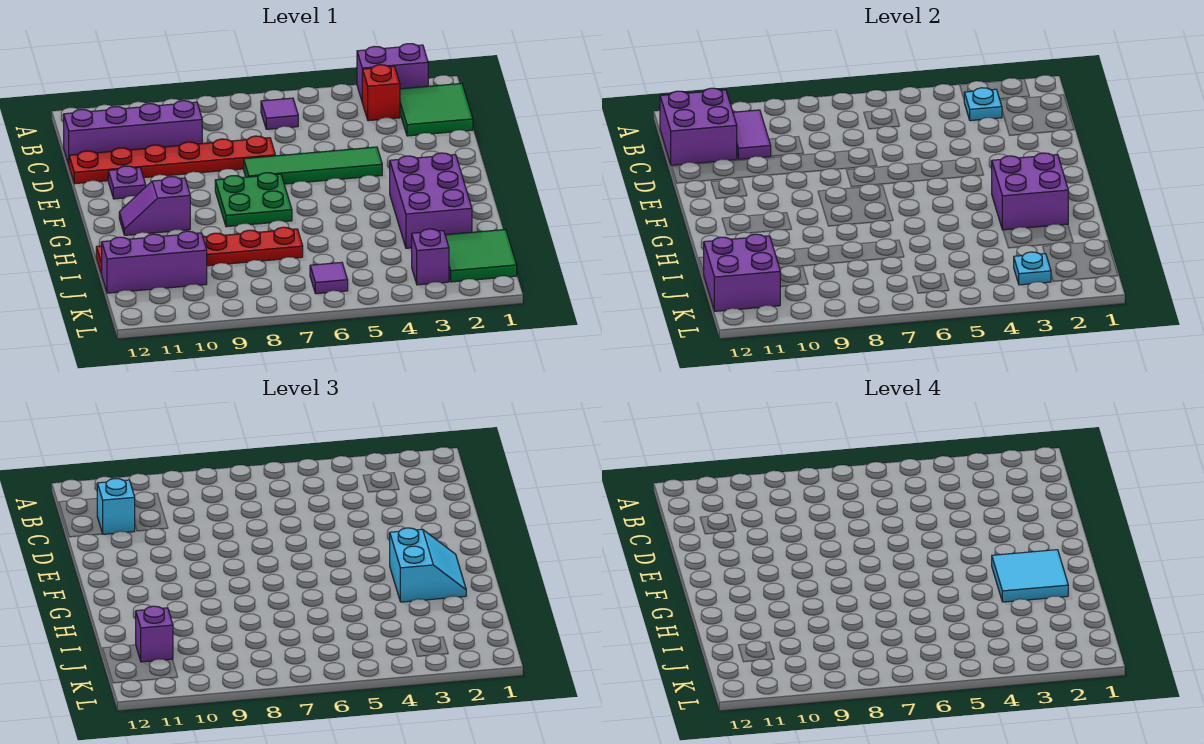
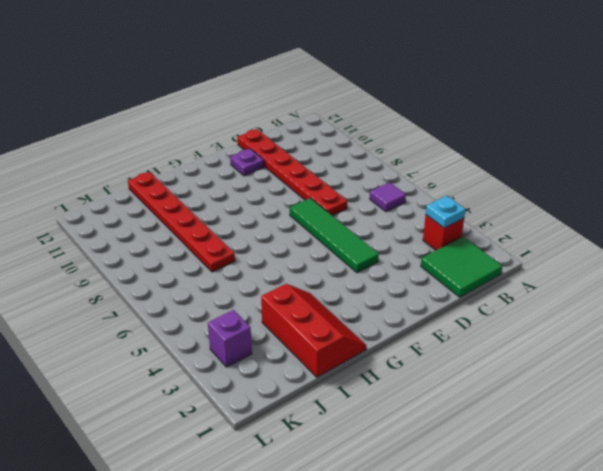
red slope H1:I3 level 1 top I -> purple brick G2:I3 level 1
none -> purple brick A2:A3 level 1
none -> purple brick C9:C12 level 1
none -> green plate F7:G8 level 1

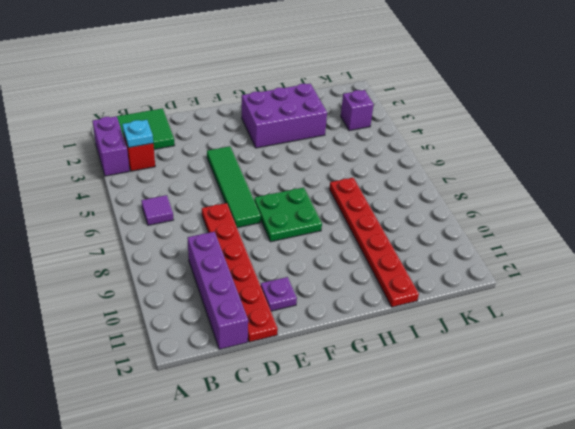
none -> purple slope G10:G11 level 1 top 10
none -> green tile J1:K2 level 1
none -> purple brick J10:J12 level 1

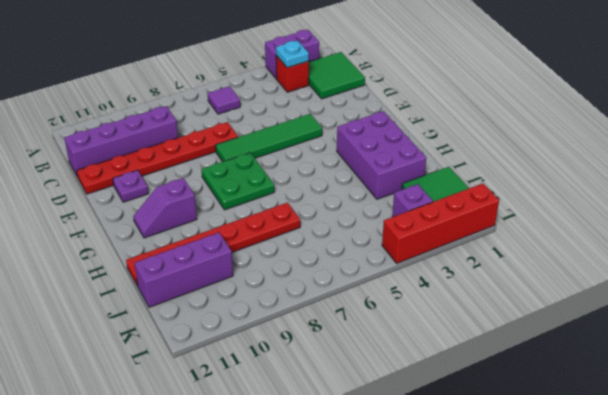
red brick L1:L4 level 1 -> none
none -> purple tile K6 level 1
none -> purple tile B10:C10 level 2
none -> purple brick B11:C12 level 2

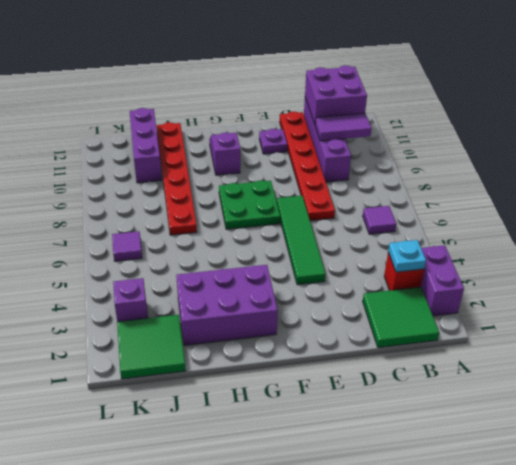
none -> purple brick G2:H3 level 2
none -> purple brick J11:K12 level 2
none -> cyan plate K3 level 2

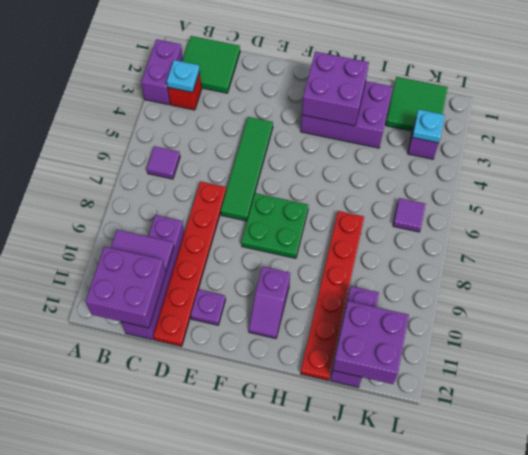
none -> cyan brick C11 level 3
none -> cyan slope G2:H3 level 3 top 3
none -> purple brick J11 level 3

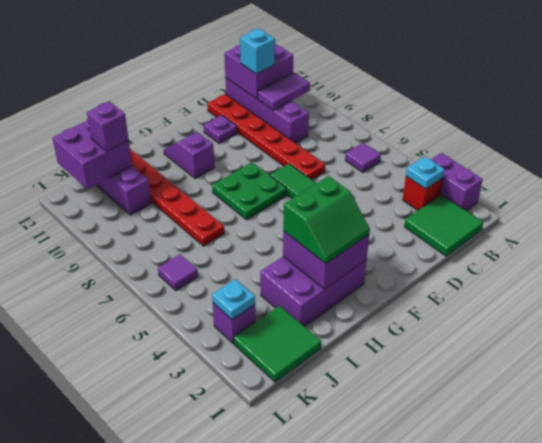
green slope G2:H3 level 3 top 3 -> cyan slope G2:H3 level 3 top 3
none -> cyan tile G2:H3 level 4

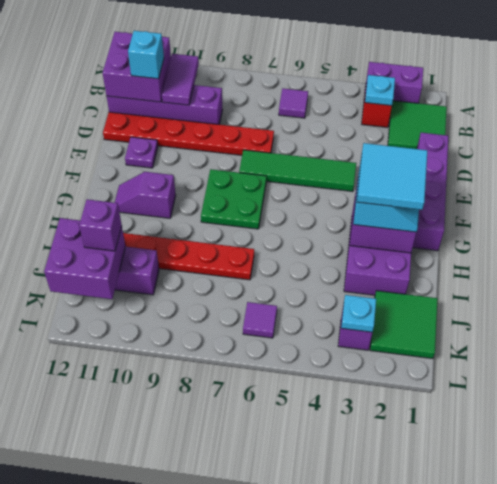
purple brick D1:G1 level 1 -> none

